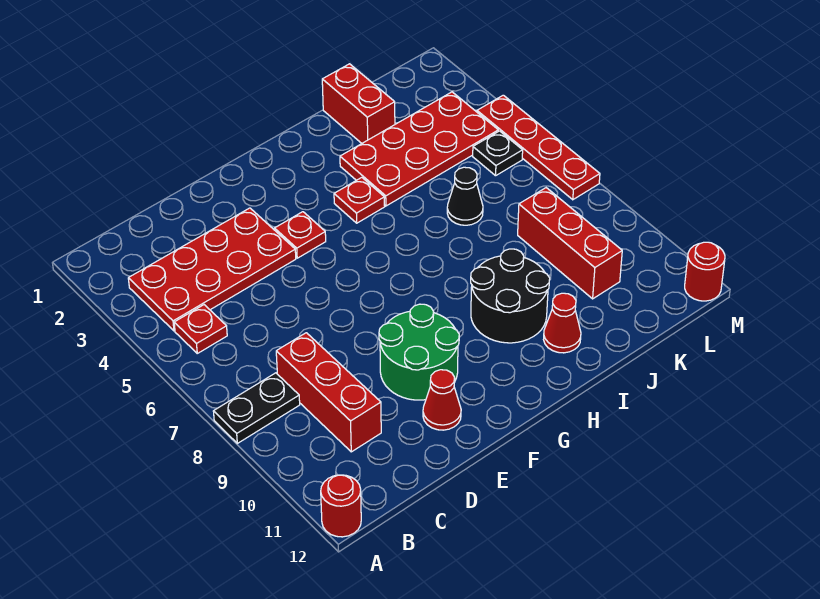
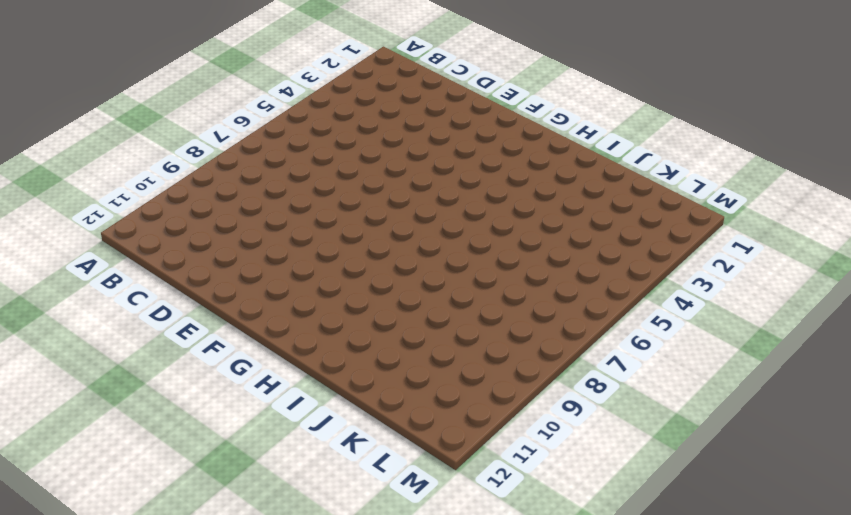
none -> black plate A8:B8 level 1
none -> red round brick A12 level 1
none -> red plate B3:E4 level 1

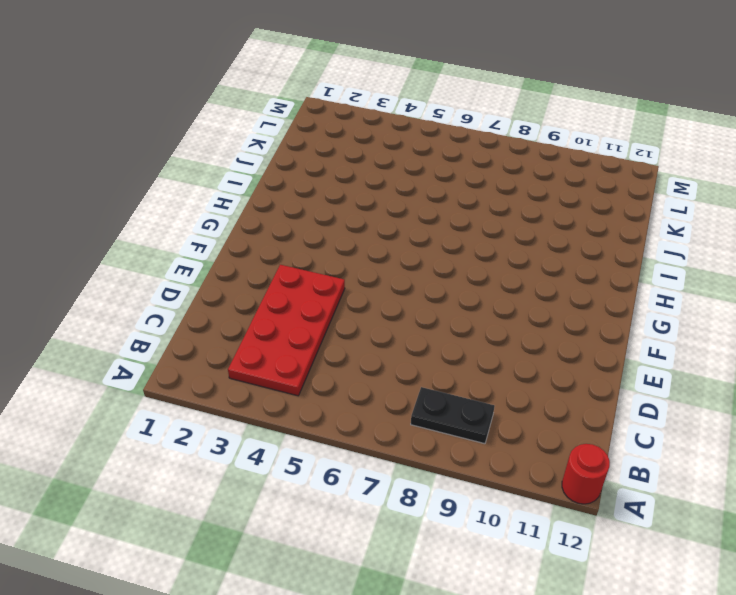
black plate B8:B9 level 1 -> black plate A8:B8 level 1
none -> red plate B5 level 1
none -> red brick C8:C10 level 1
none -> green round brick E9:F10 level 1

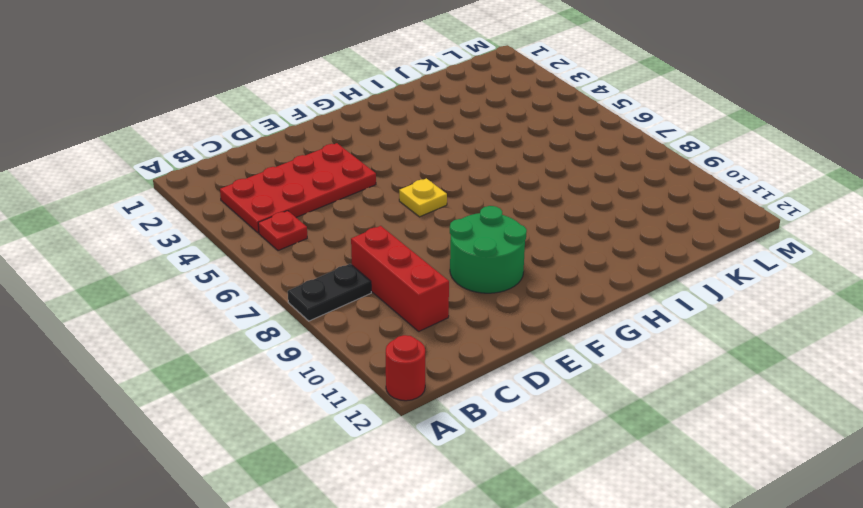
yellow plate F6 level 1 -> none
none -> red cone E11 level 1
none -> red plate F4 level 1
none -> red plate H4 level 1

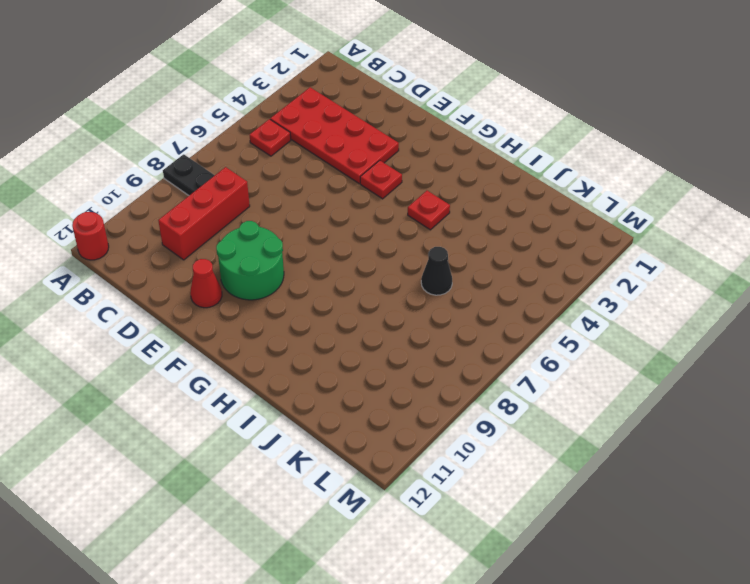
none -> black round brick H9:I10 level 1
none -> red plate I3:L4 level 1
none -> red cone I11 level 1

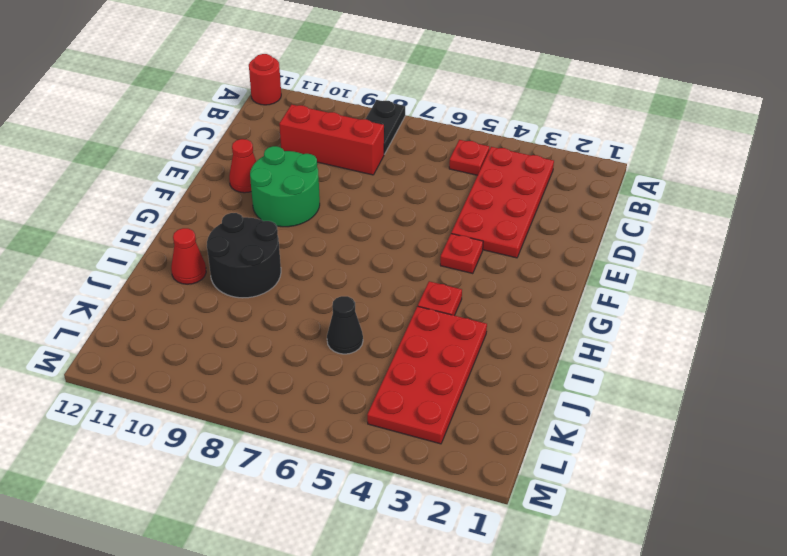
none -> red brick J1:J2 level 1
none -> red brick K8:K10 level 1
none -> black plate L5 level 1

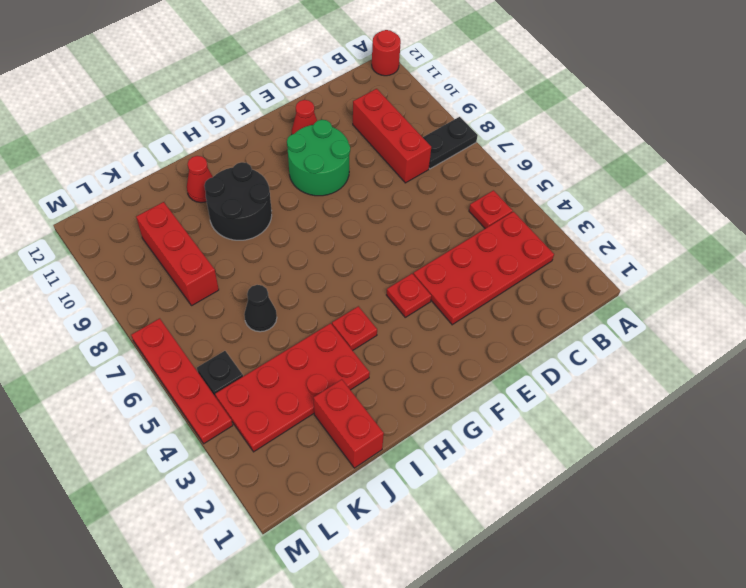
none -> red round brick M12 level 1

